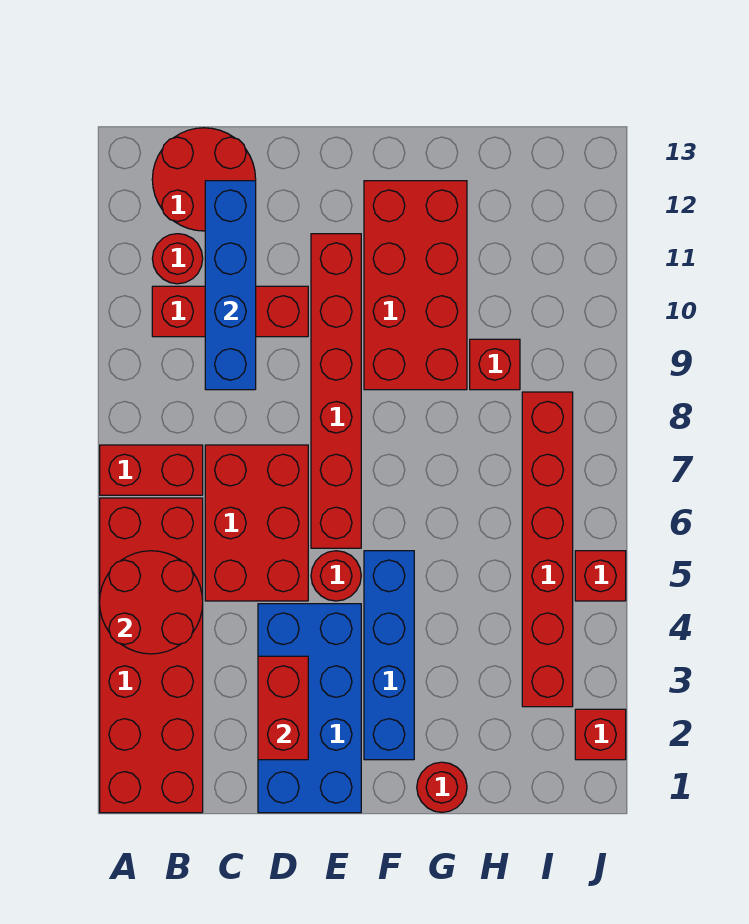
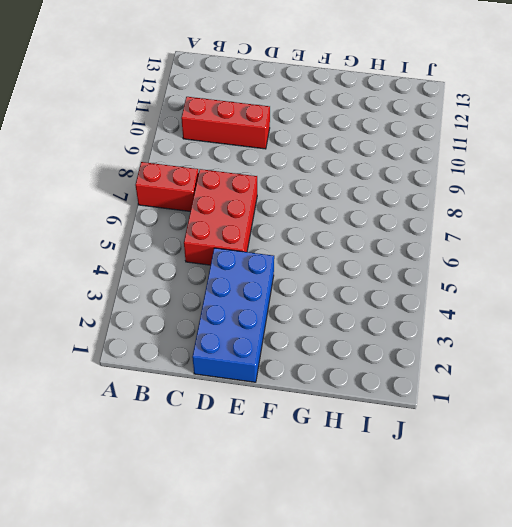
none -> red brick A1:B6 level 1
none -> red round brick B11 level 1
none -> red round brick B12:C13 level 1

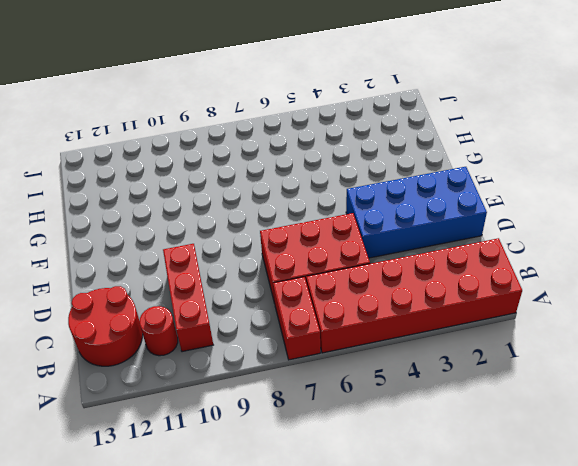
none -> red round brick E5 level 1
none -> red brick E6:E11 level 1
none -> blue brick F2:F5 level 1

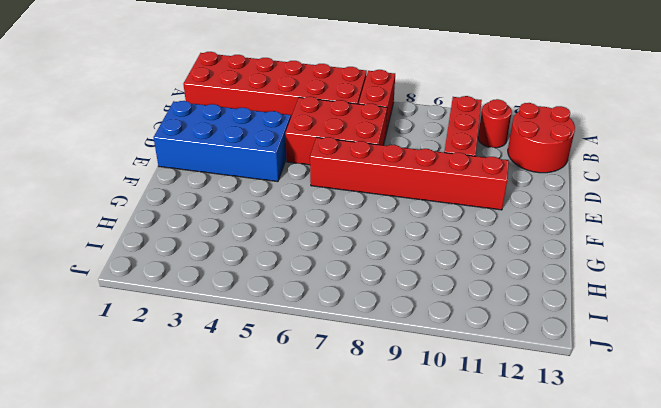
none -> red round brick E5 level 1
none -> blue brick F2:F5 level 1
none -> red brick F9:G12 level 1

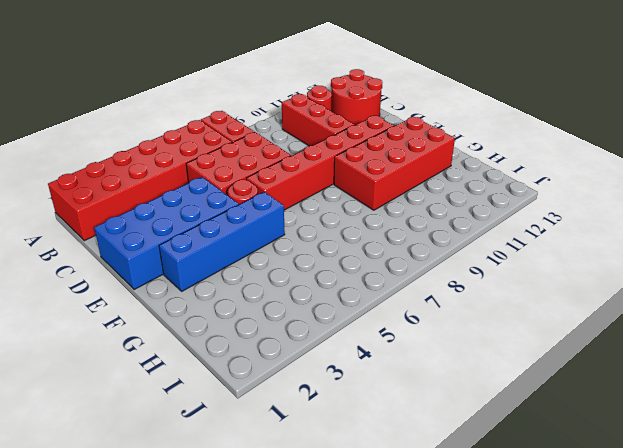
none -> red round brick G1 level 1
none -> red brick H9 level 1
none -> red brick I3:I8 level 1

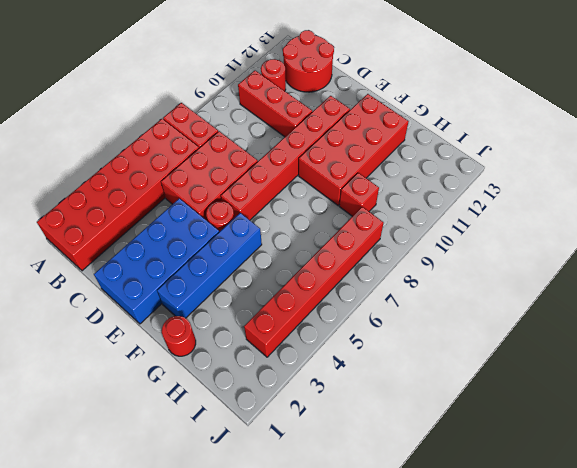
none -> red brick J2 level 1
none -> red brick J5 level 1
none -> red round brick A4:B5 level 2

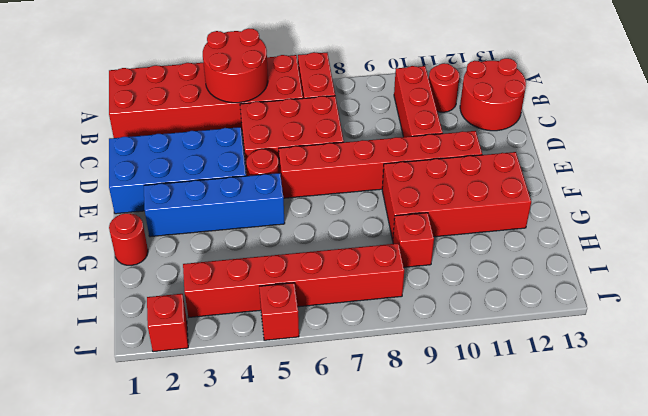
none -> blue brick C9:C12 level 2
none -> red brick D2:D3 level 2

